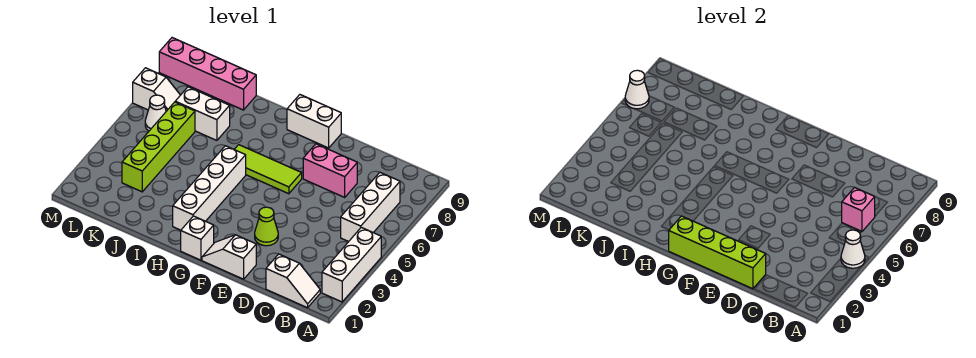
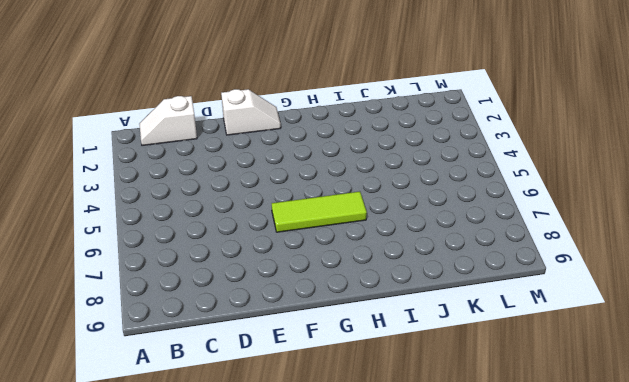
none -> white brick A2:A4 level 1
none -> white brick B5:B7 level 1
none -> pink brick D7:E7 level 1

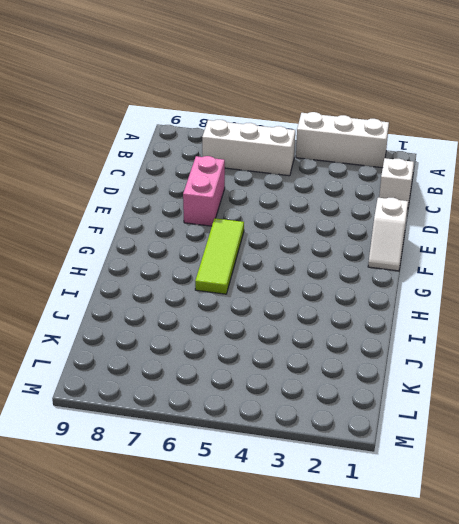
none -> lime cone E3 level 1
none -> white brick F9:G9 level 1
none -> white brick G1 level 1

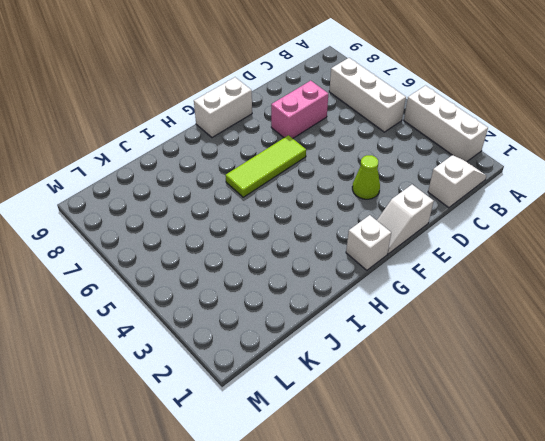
none -> white brick H2:H5 level 1
none -> white brick J7:K7 level 1
none -> pink brick J9:M9 level 1

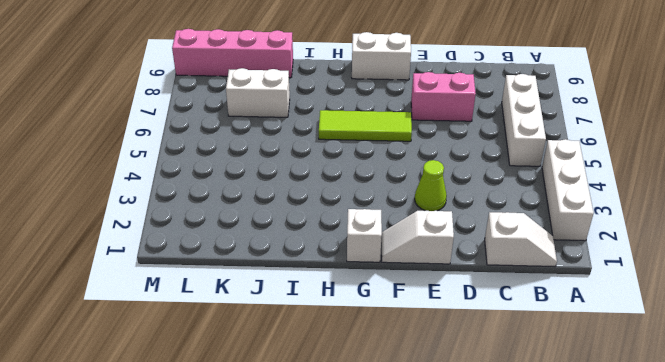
none -> white brick H2:H5 level 1
none -> lime brick K3:K6 level 1
none -> white cone L6 level 1

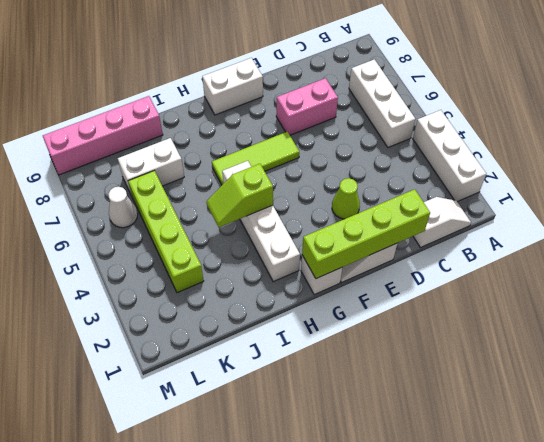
lime slope H4:I4 level 2 top H -> none
none -> white slope L7:M7 level 1 top M
none -> white cone A4 level 2
none -> pink brick B6 level 2

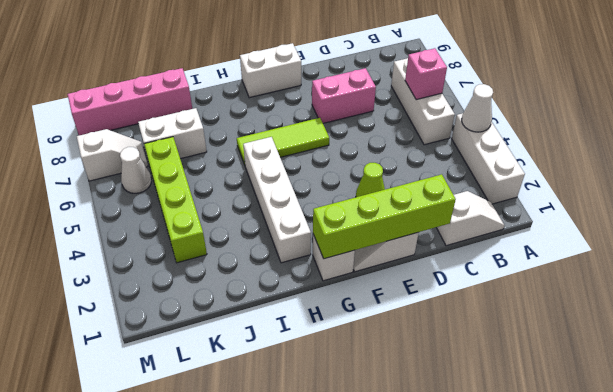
none -> white cone M7 level 2

